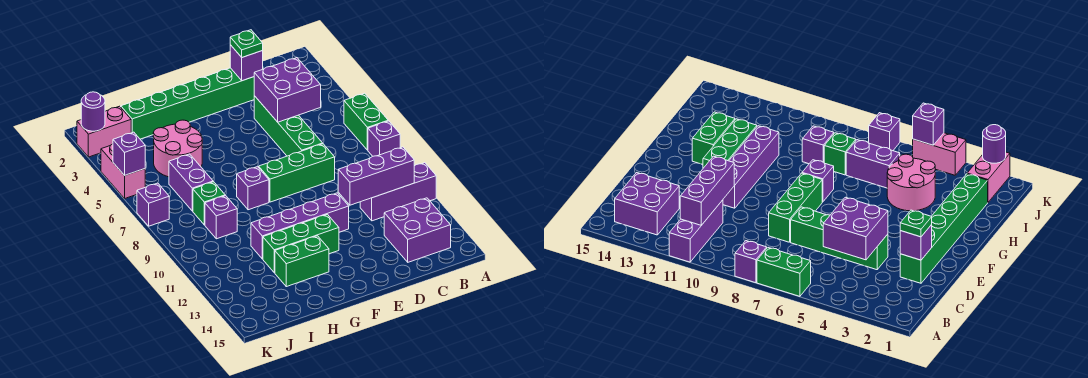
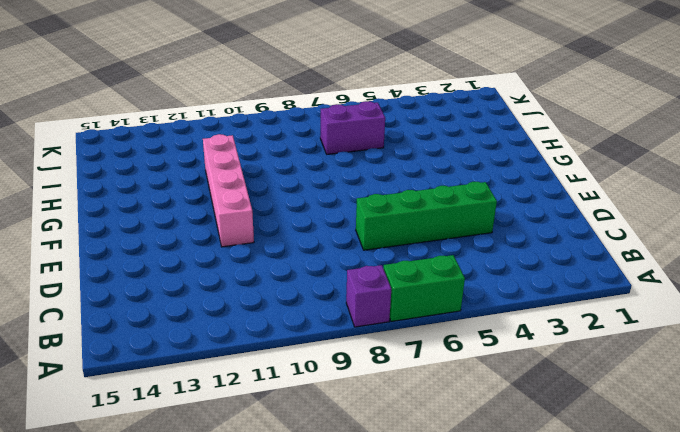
pink brick E11:H11 level 1 -> purple brick E11:H11 level 1
none -> purple brick A11:C11 level 1
none -> purple brick B13:C14 level 1
none -> green brick D2:I2 level 1

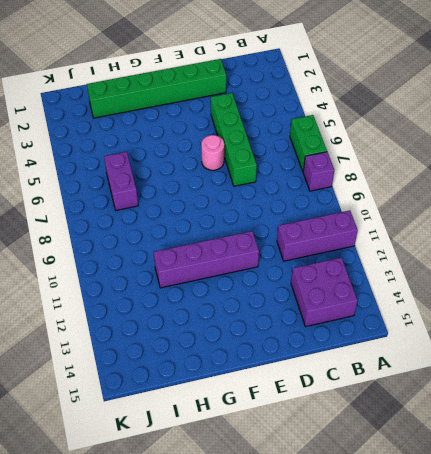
pink round brick E6 level 1 -> none
none -> green brick D8:F8 level 1
none -> green brick F12:H12 level 1
none -> purple brick G8 level 1

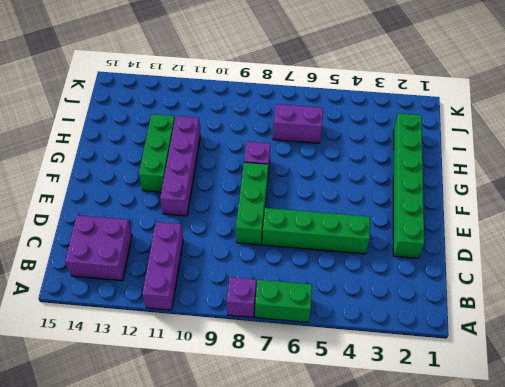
none -> green brick G13:H13 level 1
none -> pink round brick H4:I5 level 1
none -> green brick I8 level 1

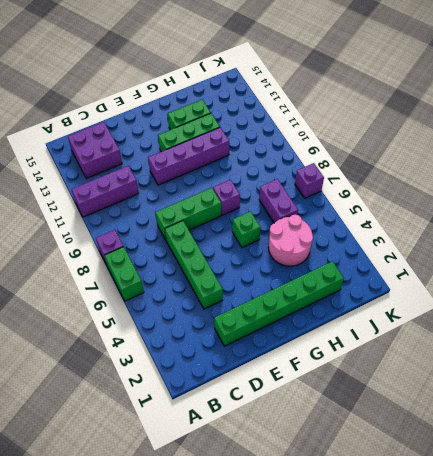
green brick G6 level 1 -> green brick I8 level 1
none -> purple brick I9 level 1
none -> pink brick J2:K2 level 1
none -> pink brick K4:K5 level 1

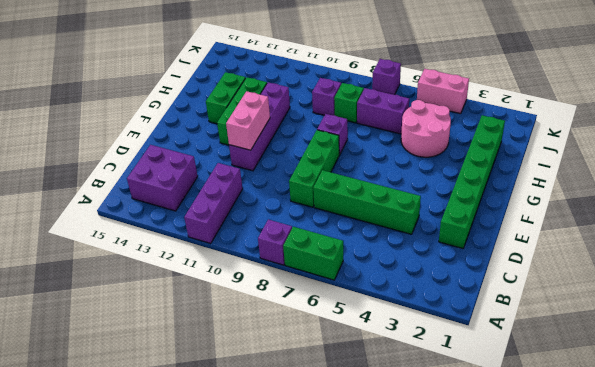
pink brick E11:F11 level 2 -> pink brick J2:K2 level 1
none -> purple brick B11:D11 level 2
none -> purple brick C4:D5 level 2
none -> purple brick D2 level 2

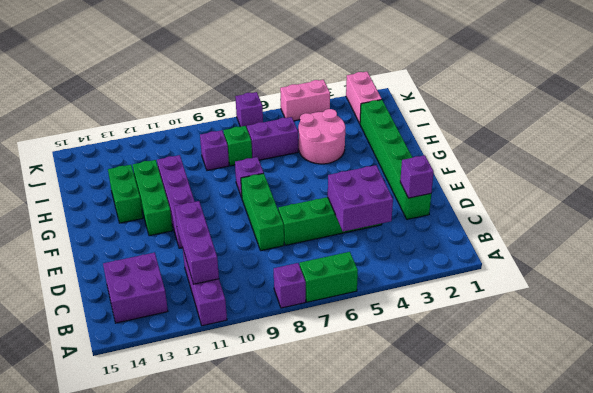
none -> purple round brick K2 level 2
none -> purple brick K5 level 2
none -> green plate D2 level 3

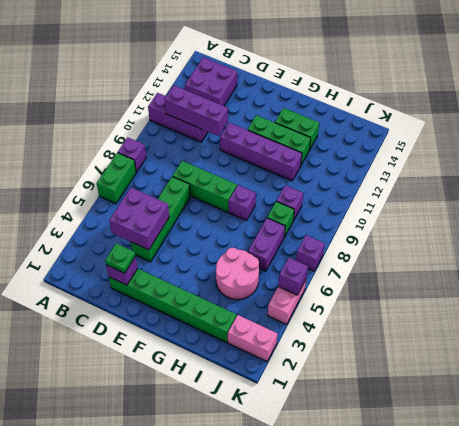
none -> purple round brick K2 level 2

